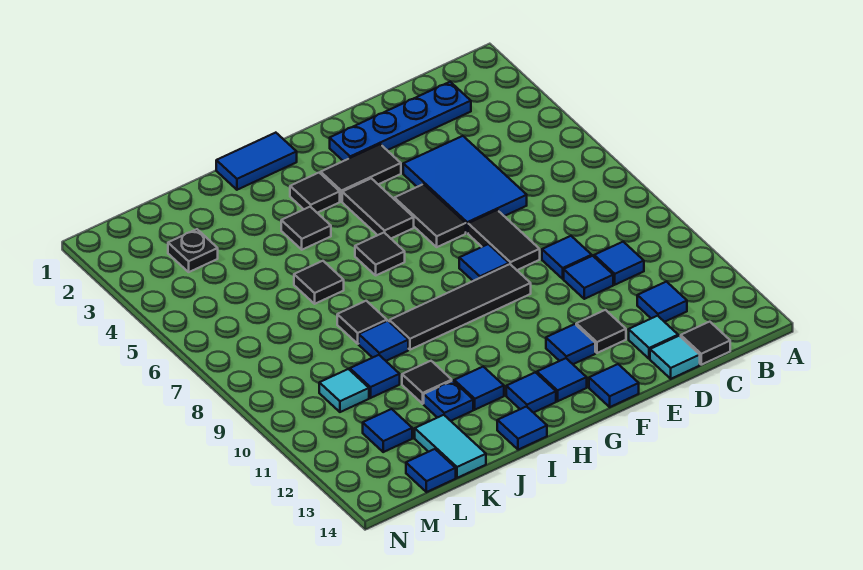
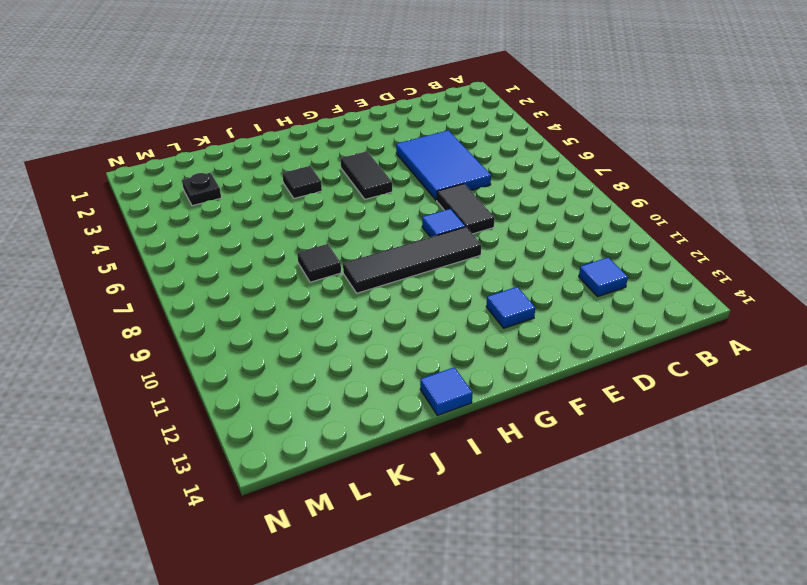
none -> blue plate C2:F2 level 1
none -> blue tile C10 level 1
none -> black tile C14 level 1
none -> blue tile D9 level 1

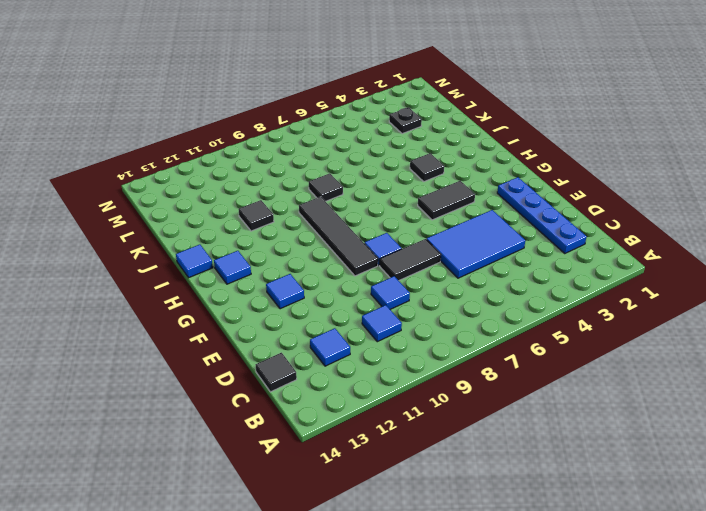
none -> blue tile D10 level 1
none -> cyan tile D13 level 1
none -> cyan tile D14 level 1
none -> black tile E12 level 1

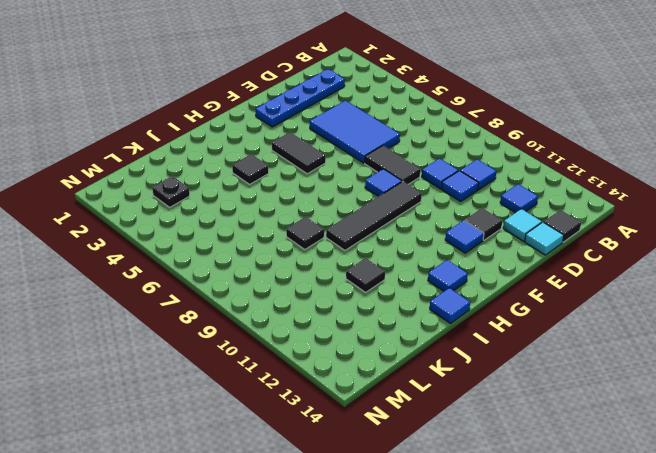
none -> black tile F3:G3 level 1
none -> black tile F5:F6 level 1
none -> blue tile F14 level 1
none -> blue tile G13 level 1

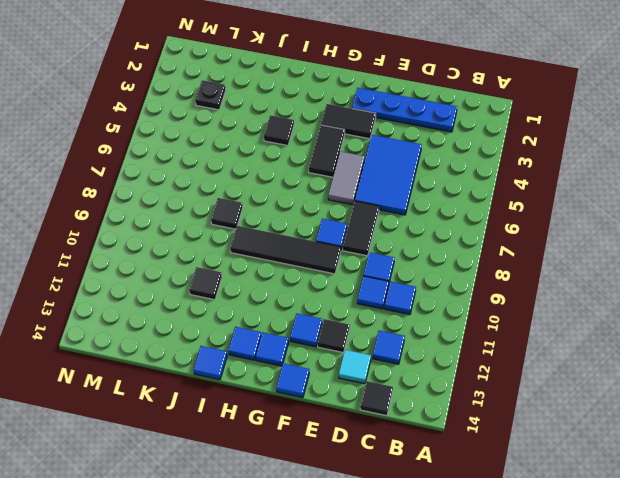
grey tile F5:F6 level 1 -> black tile F5:F6 level 1
none -> cyan tile D14 level 1
none -> blue tile H1:I1 level 1
none -> black tile H3 level 1
none -> black tile H6 level 1

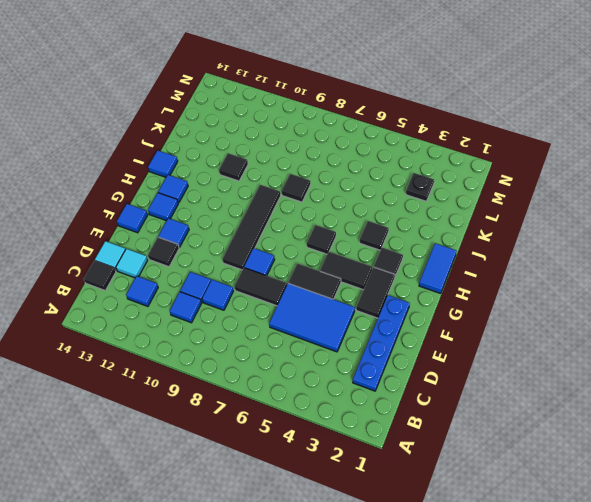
none -> blue tile I12 level 1
none -> black tile J6 level 1
none -> blue tile J9 level 1
none -> blue plate J12 level 1

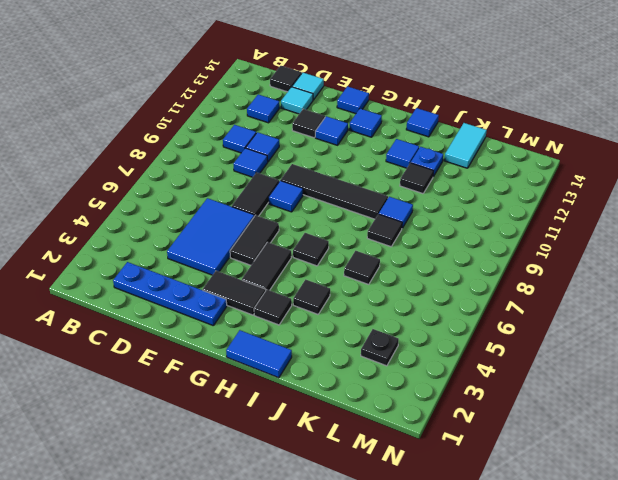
none -> blue tile H13 level 1
none -> blue tile K10 level 1
none -> cyan tile L10 level 1
none -> blue tile L12 level 1

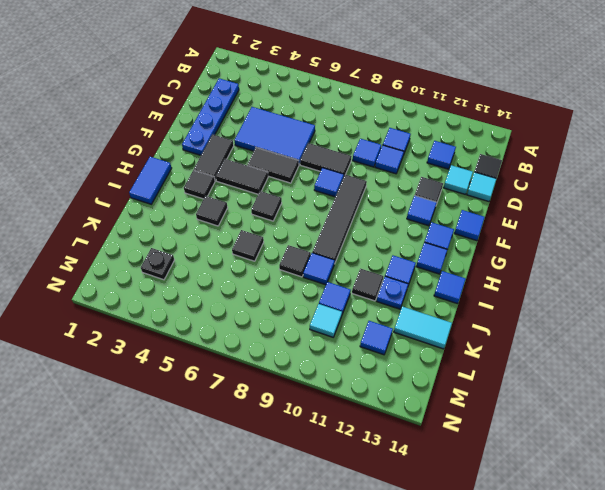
none -> blue tile L14 level 1

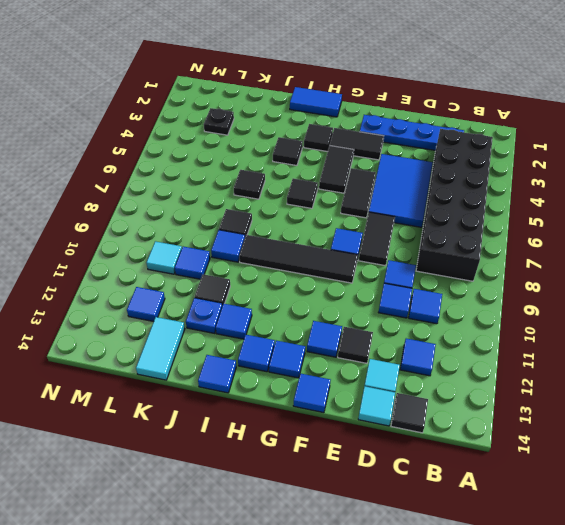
black brick B3:C8 level 1 -> none
none -> blue tile L14 level 1

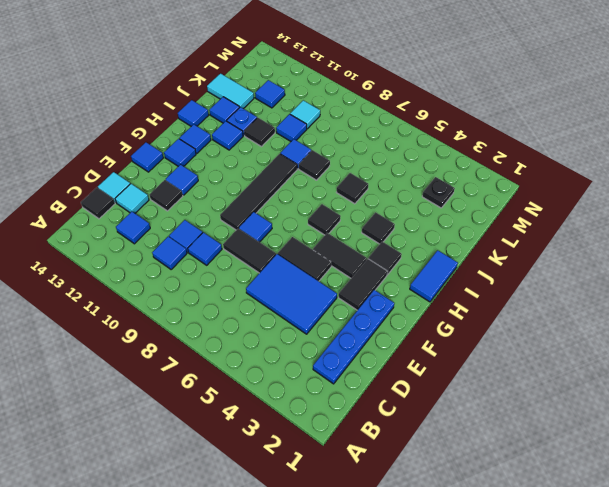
blue tile J13 level 1 -> blue tile L14 level 1

